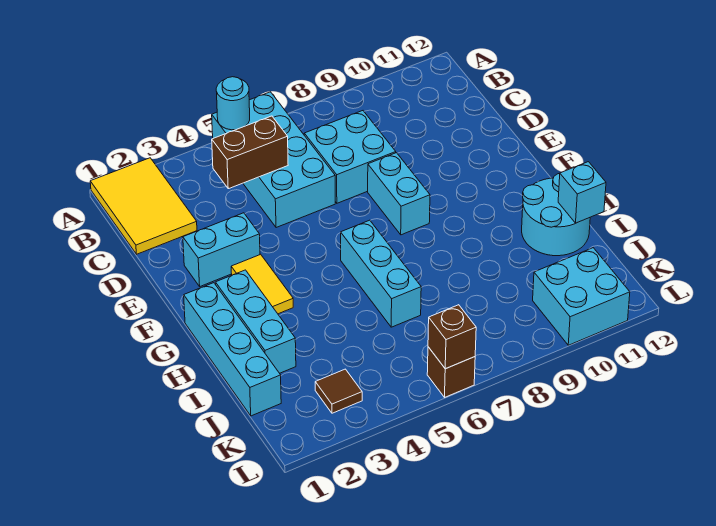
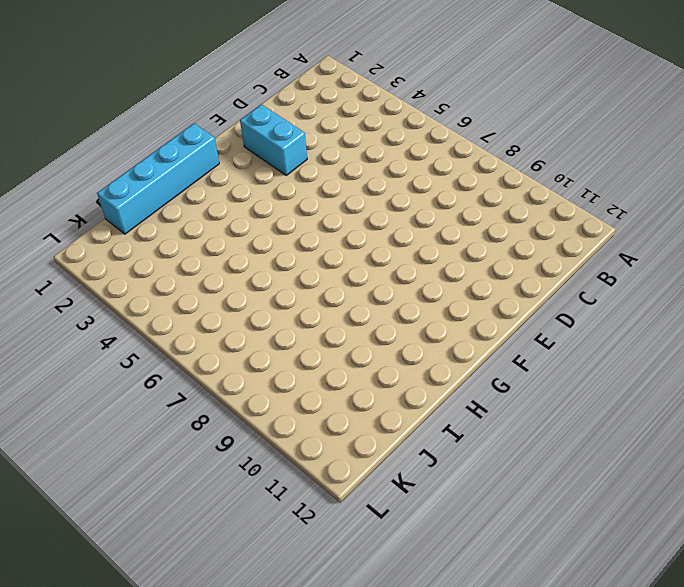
none -> yellow tile A1:C2 level 1
none -> cyan brick A5:D6 level 1
none -> cyan brick C7:D8 level 1

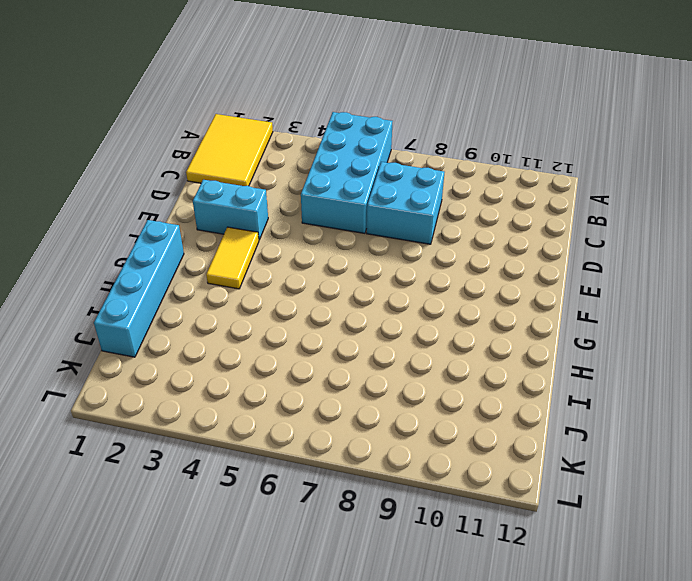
none -> cyan brick E8:F8 level 1
none -> cyan brick G2:I2 level 1
none -> cyan brick G6:I6 level 1

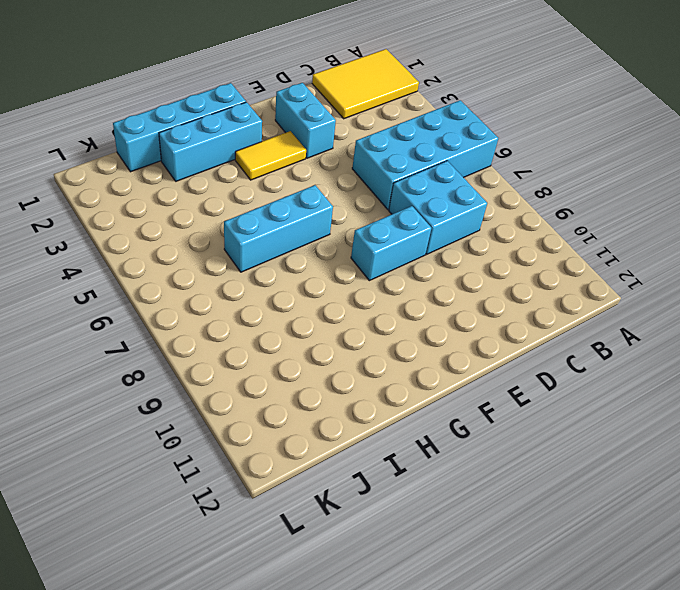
none -> cyan round brick H11:I12 level 1
none -> brown tile K3 level 1
none -> cyan brick K10:L11 level 1

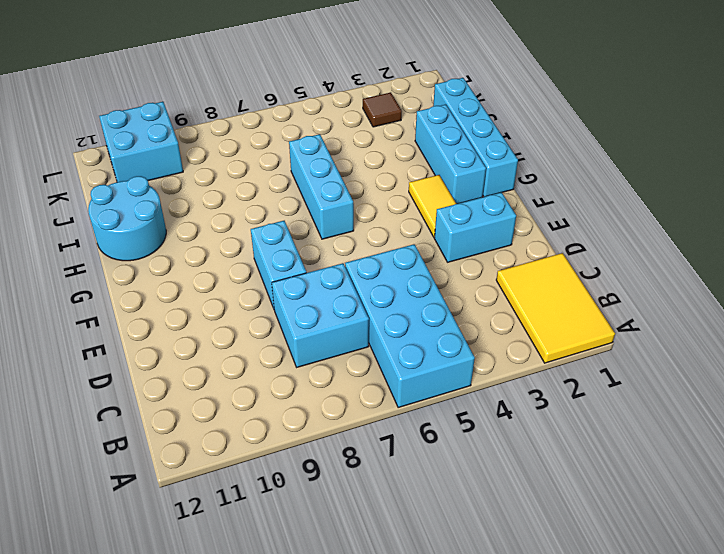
none -> brown brick L6 level 1
none -> cyan round brick A5 level 2
none -> brown brick C4:C5 level 2

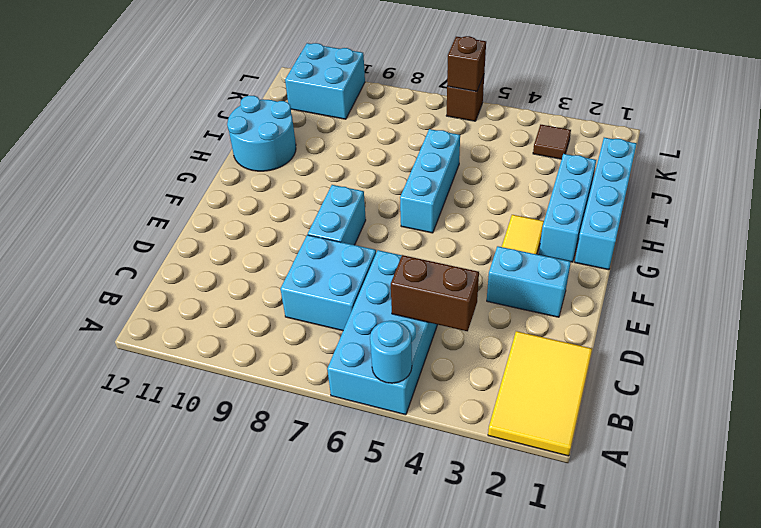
none -> cyan brick I12 level 2

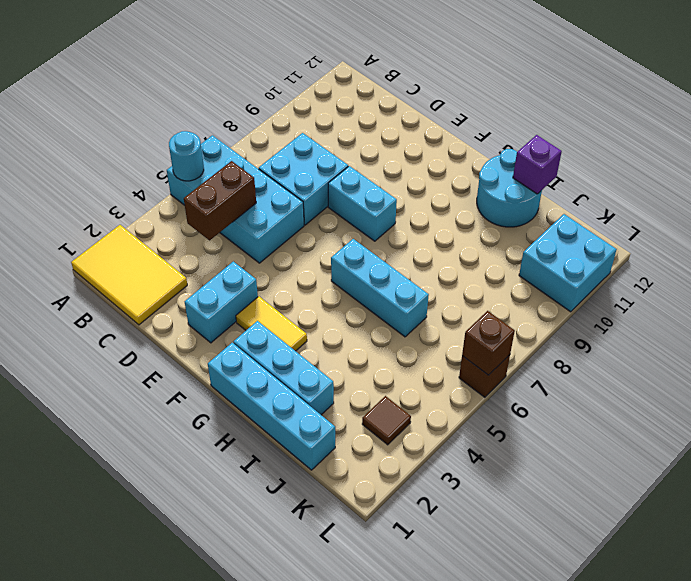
purple brick I12 level 2 -> cyan brick I12 level 2

